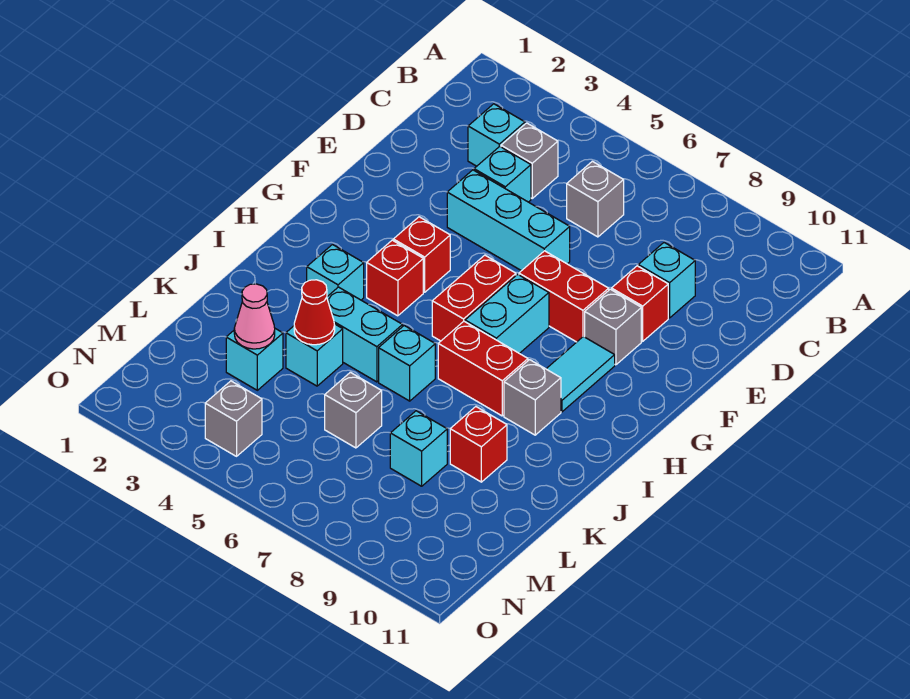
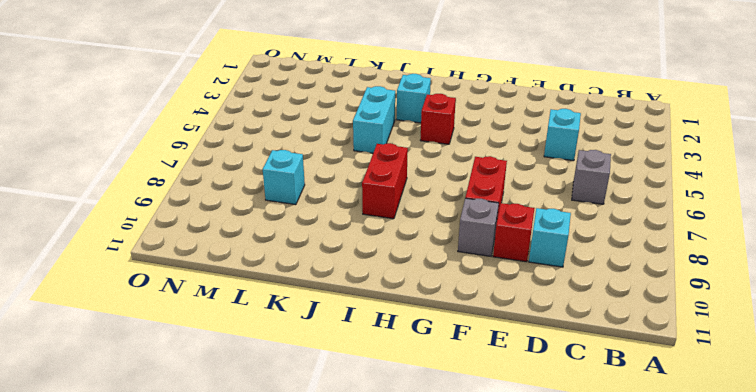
none -> cyan brick C3 level 1
none -> grey brick C4 level 1
none -> cyan brick E4:E6 level 1

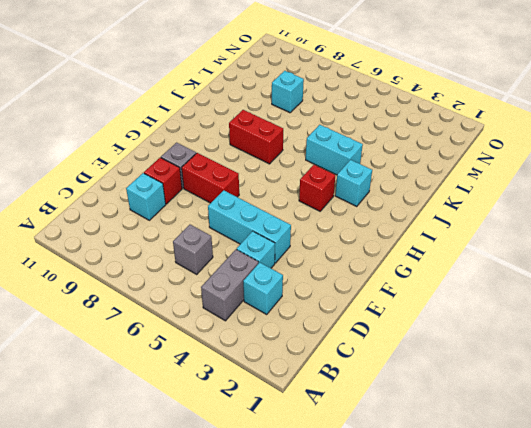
grey brick B4:C4 level 1 -> grey brick C4 level 1
none -> red brick G4 level 1
none -> red brick G6:H6 level 1
none -> cyan brick G7:H7 level 1

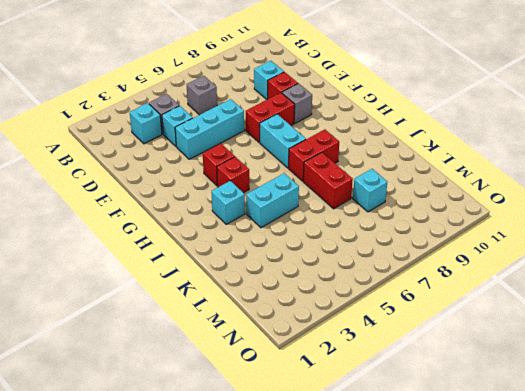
red brick J7:K7 level 1 -> red brick G6:H6 level 1
none -> cyan tile G9:H9 level 1
none -> grey brick I9 level 1
none -> cyan brick J6 level 1

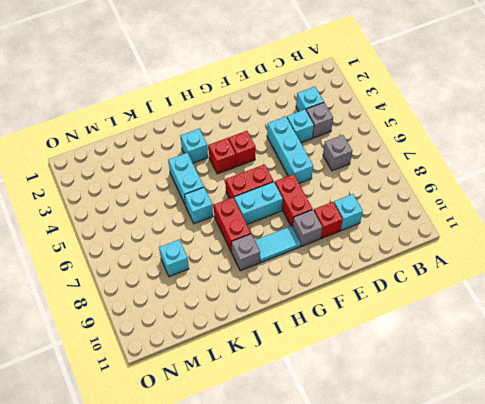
none -> cyan brick K4 level 1
none -> red brick K9 level 1
none -> cyan brick L3 level 1

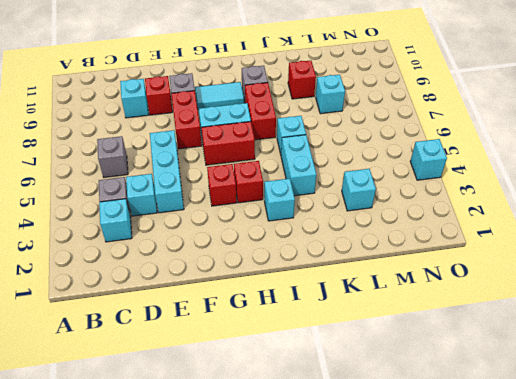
cyan brick O4 level 1 -> cyan brick K4 level 1
none -> grey brick L6 level 1
none -> grey brick N4 level 1
none -> red cone K4 level 2

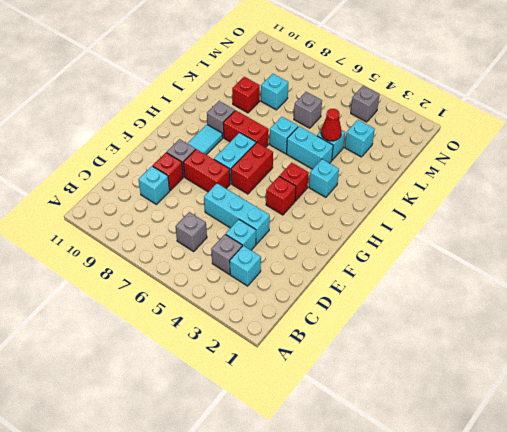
none -> pink cone L3 level 2

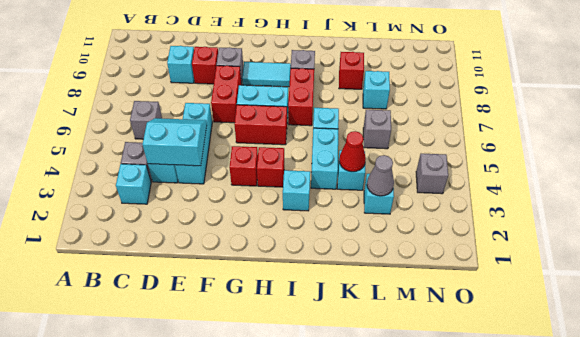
cyan slope D4:E5 level 2 top 4 -> none
grey cone L3 level 2 -> pink cone L3 level 2

